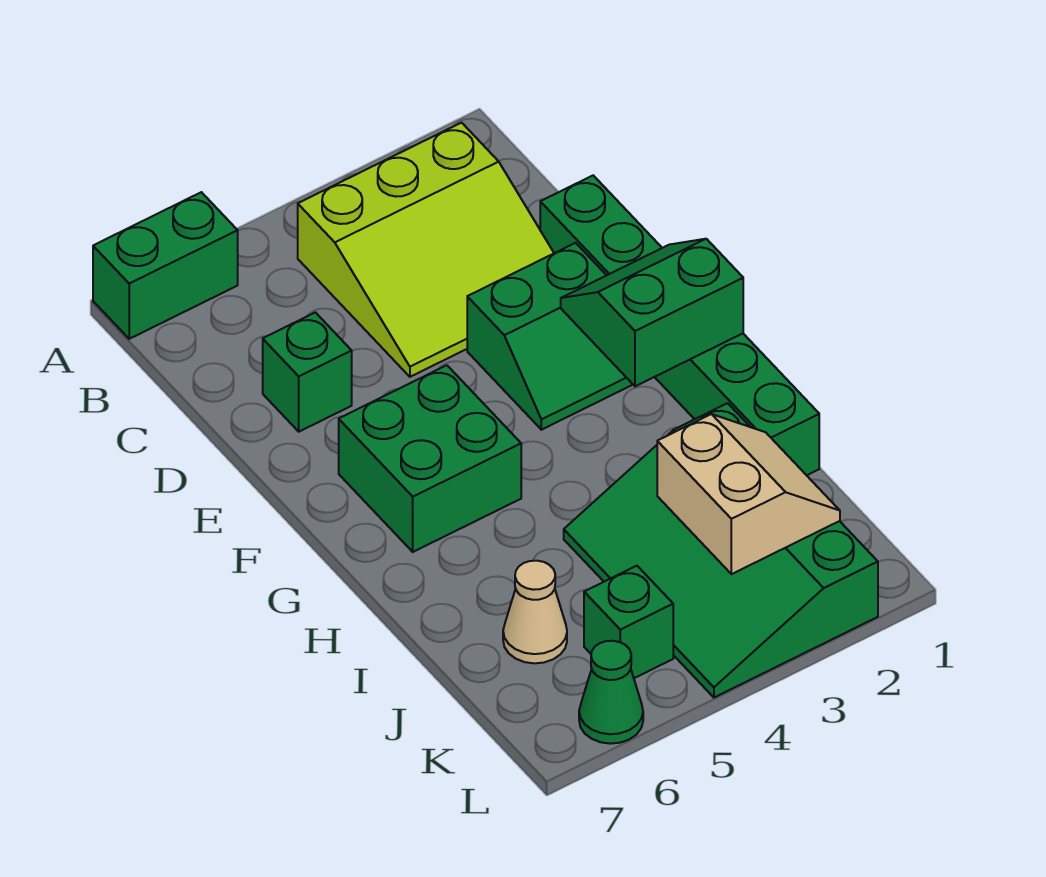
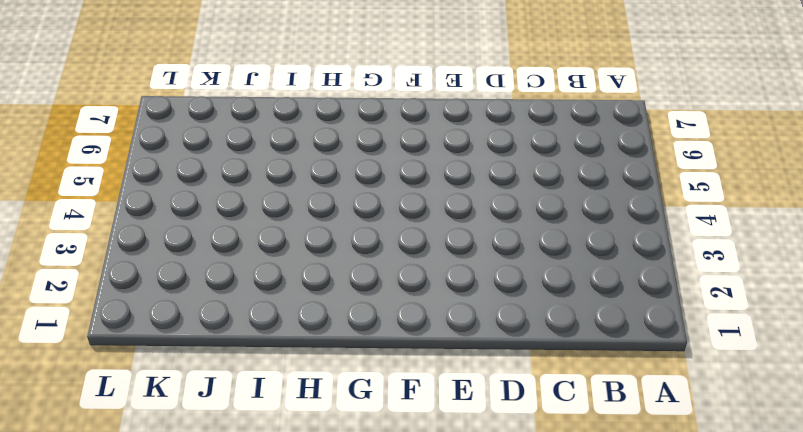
none -> green brick A6:A7 level 1
none -> lime slope B2:D4 level 1 top B
none -> green brick D1:I1 level 1

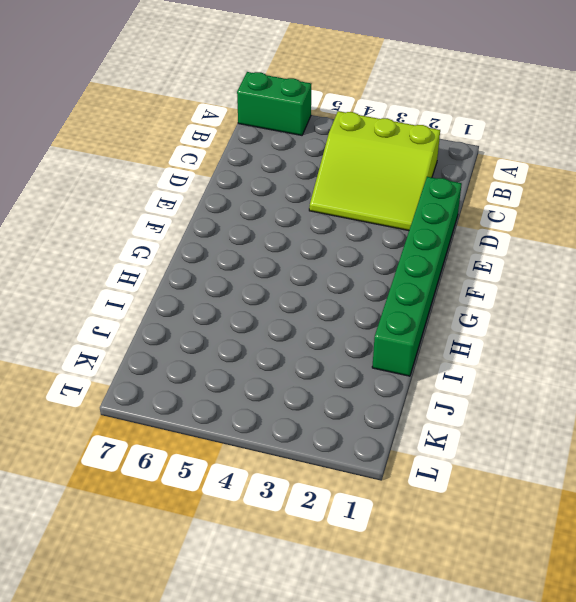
none -> green brick D6 level 1
none -> green slope E2:F3 level 1 top E
none -> green brick F5:G6 level 1

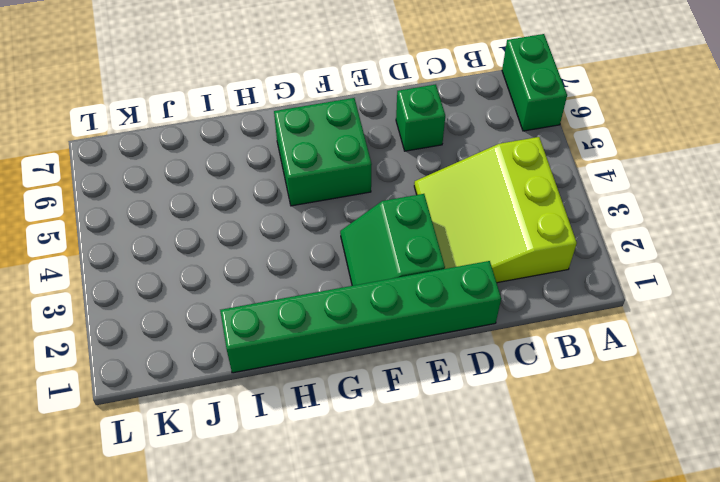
none -> green slope I2:L4 level 1 top 2
none -> tan cone J6 level 1
none -> green brick K5 level 1

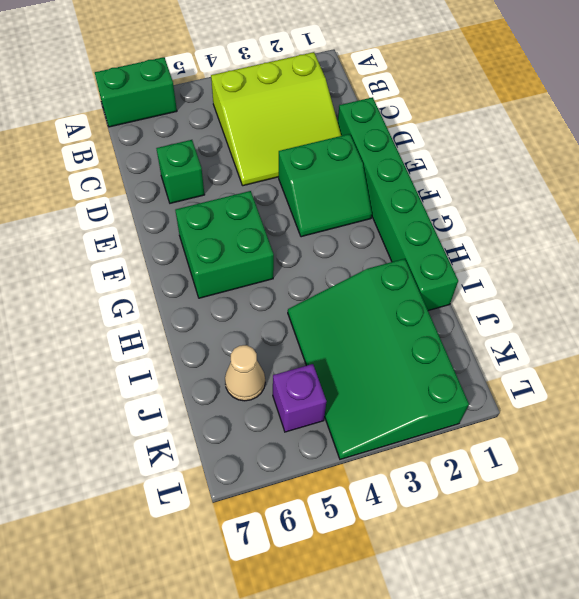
purple brick K5 level 1 -> green brick K5 level 1
none -> green cone L6 level 1
none -> green slope F1:G2 level 2 top G
none -> tan slope J2:K3 level 2 top 3

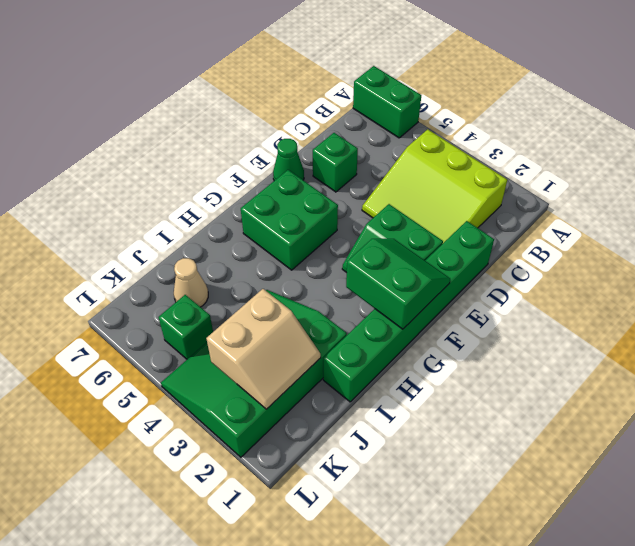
green cone E7 level 1 -> green cone L6 level 1

